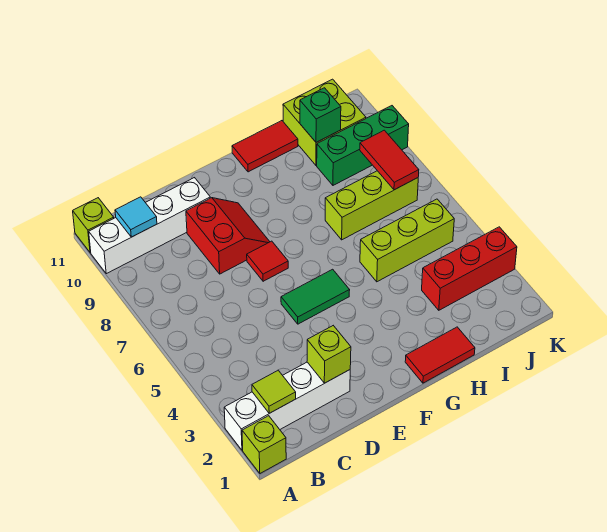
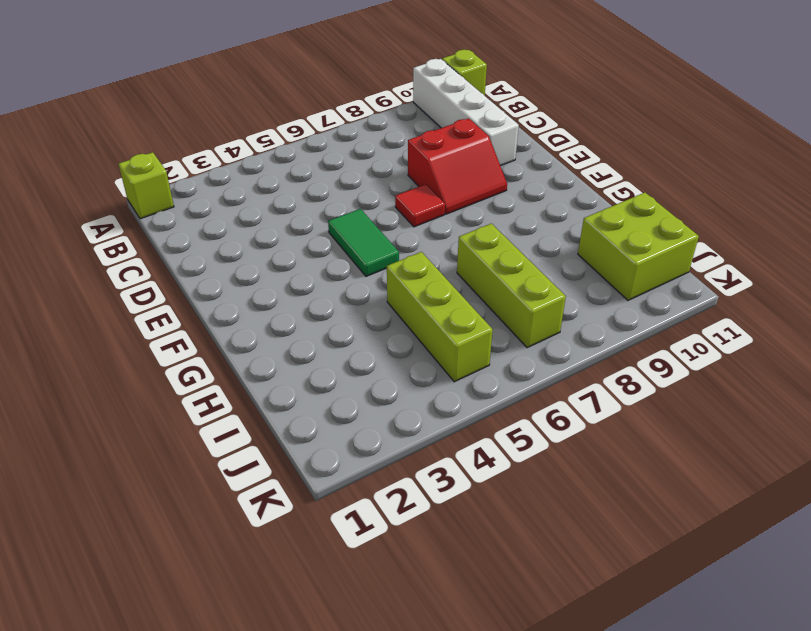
none -> white brick A2:D2 level 1
none -> red tile G1:H1 level 1
none -> red tile G11:H11 level 1

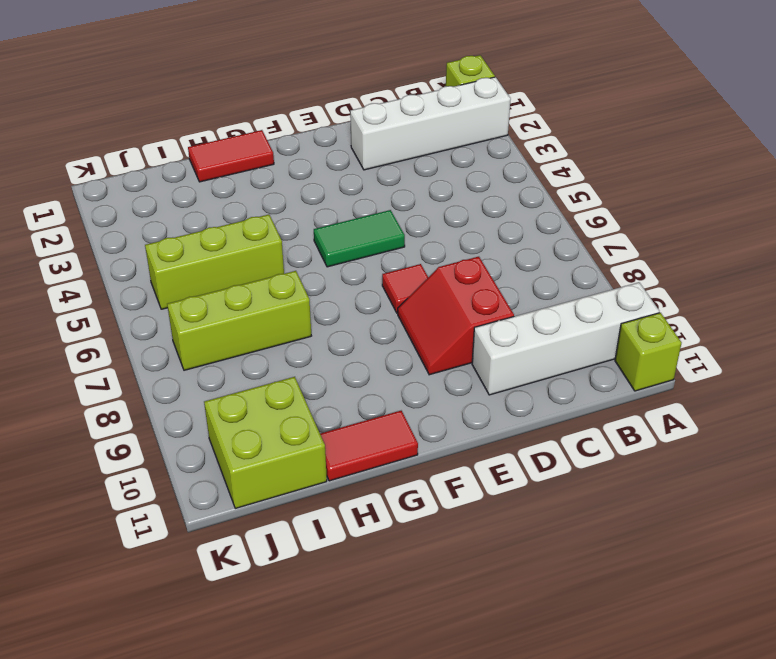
none -> red brick I3:K3 level 1
none -> green brick I9:K9 level 1
none -> lime tile B2 level 2

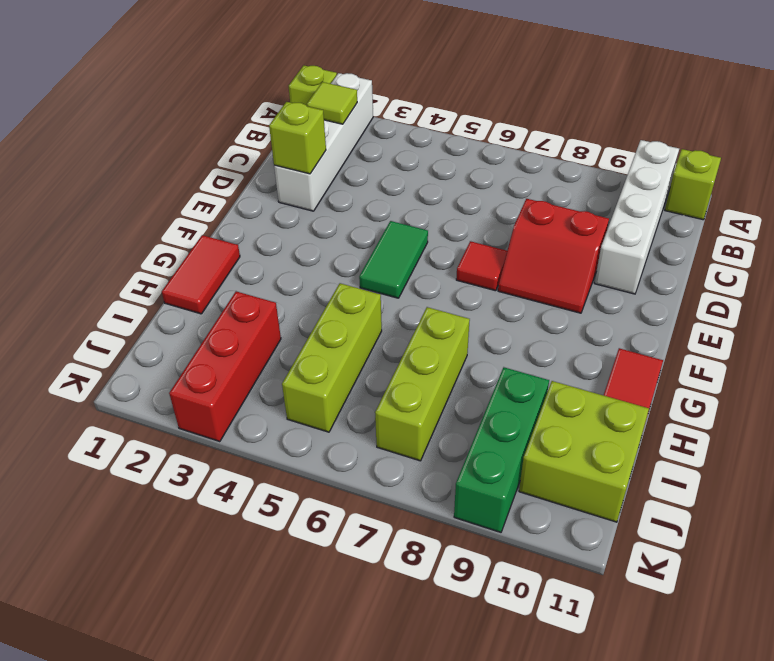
none -> cyan tile B10 level 2
none -> green brick I10 level 2
none -> red tile J7:J8 level 2

